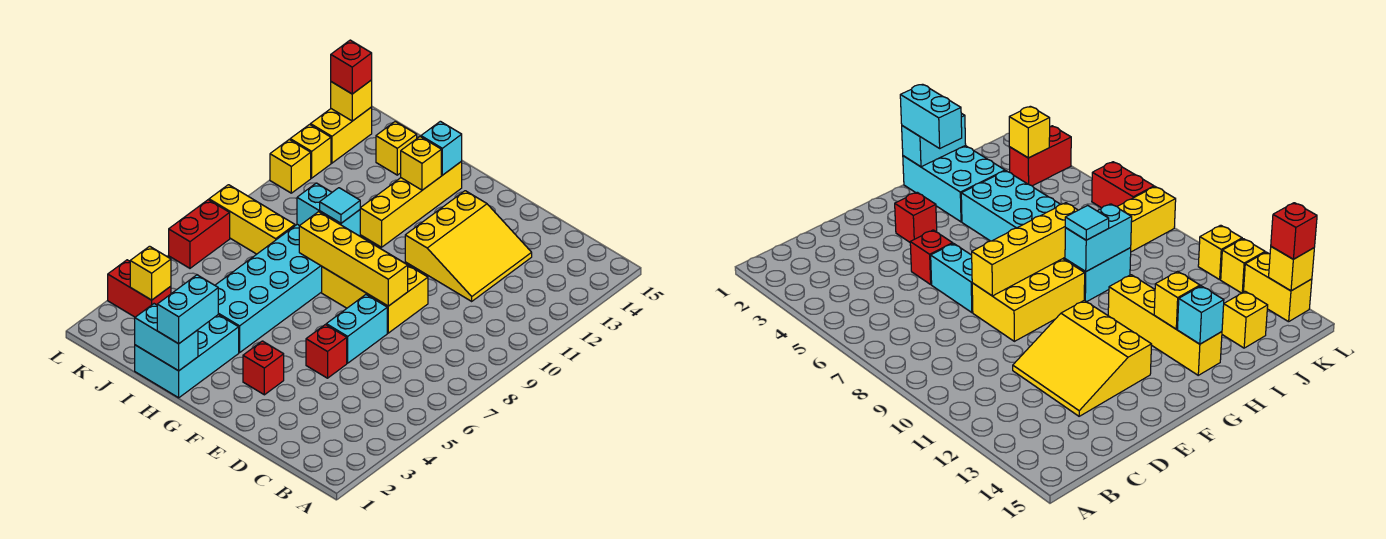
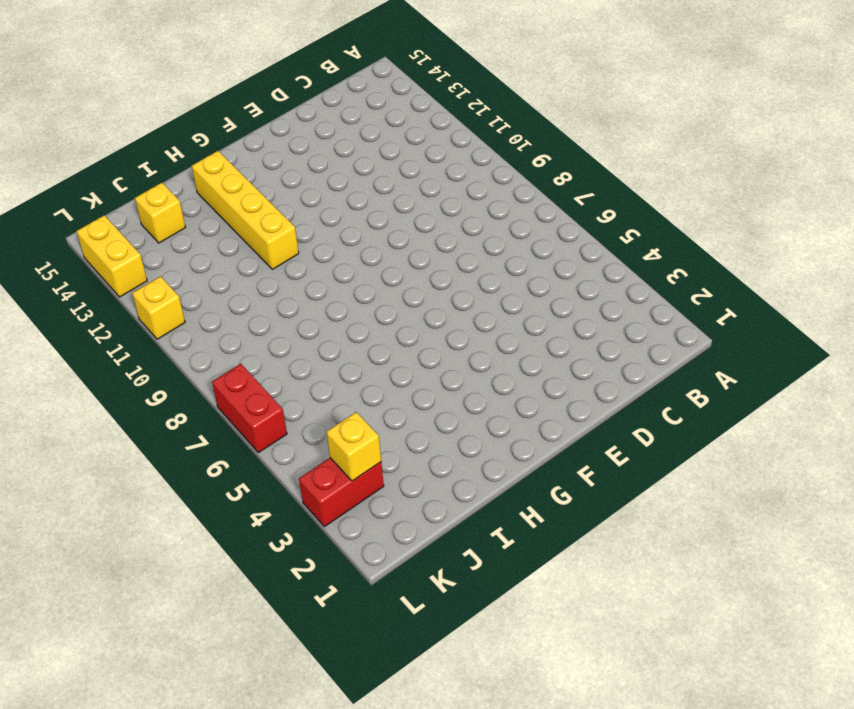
none -> yellow slope D11:F13 level 1 top F
none -> red brick E5 level 1
none -> cyan brick E6:E7 level 1

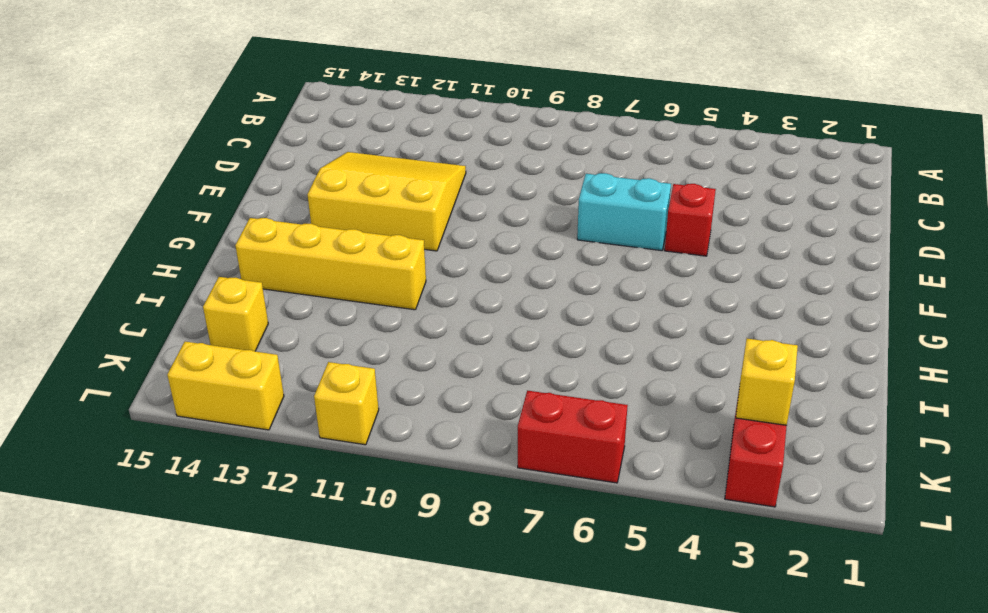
none -> yellow brick E8:G9 level 1
none -> red brick F3 level 1
none -> cyan brick H1:I3 level 1

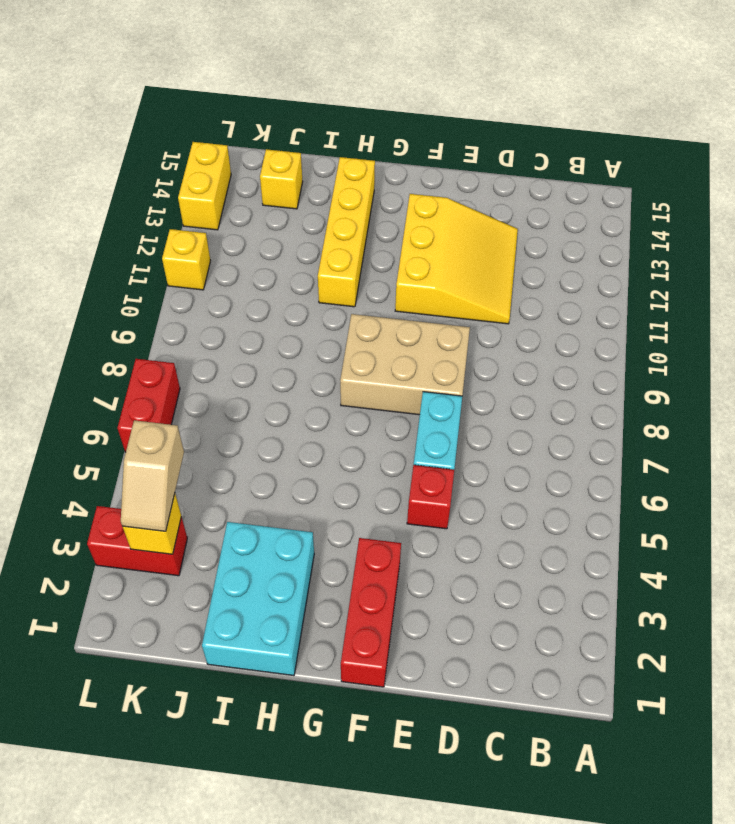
tan brick E8:G9 level 1 -> yellow brick E8:G9 level 1
red brick F1:F3 level 1 -> red brick F3 level 1
tan slope K3:K4 level 3 top 4 -> none
none -> cyan brick H4:I9 level 1
none -> yellow brick J8:L8 level 1
none -> yellow brick L12 level 1

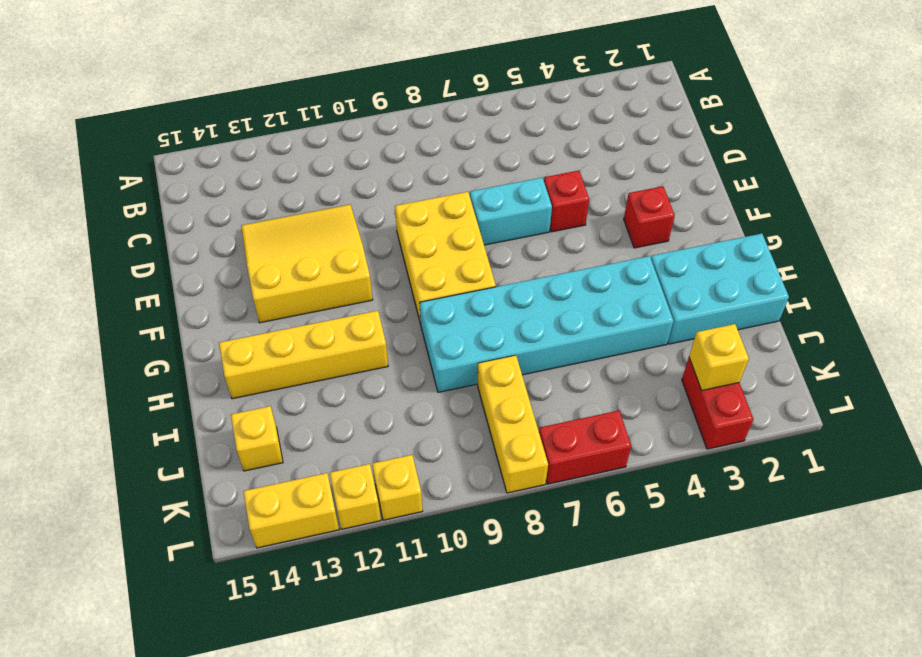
none -> yellow brick E8:H8 level 2
none -> cyan brick H1:I1 level 2
none -> cyan brick H9:I9 level 2

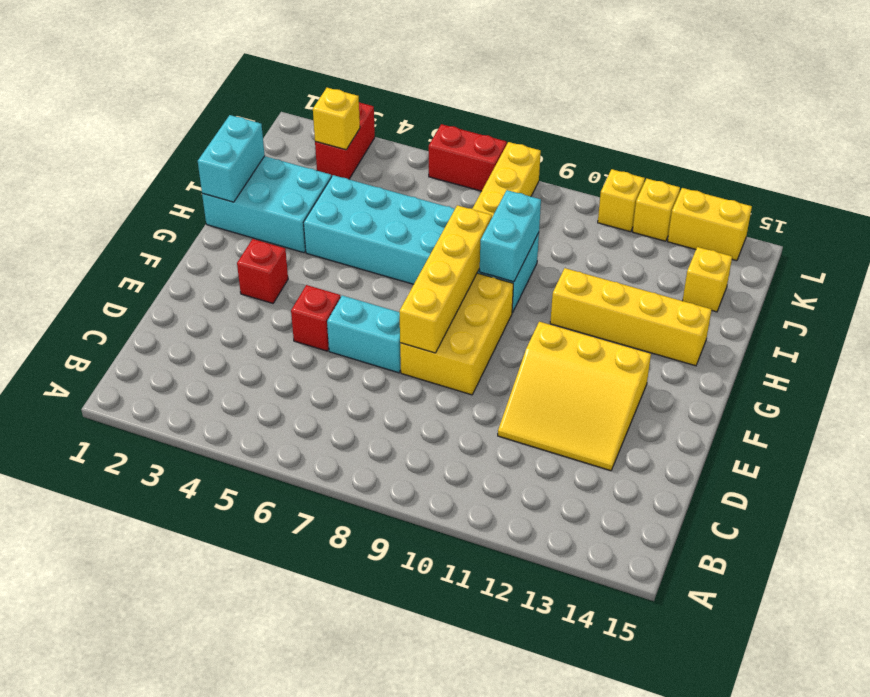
none -> yellow brick H13 level 2
none -> cyan brick H14 level 2
none -> yellow brick L14 level 2

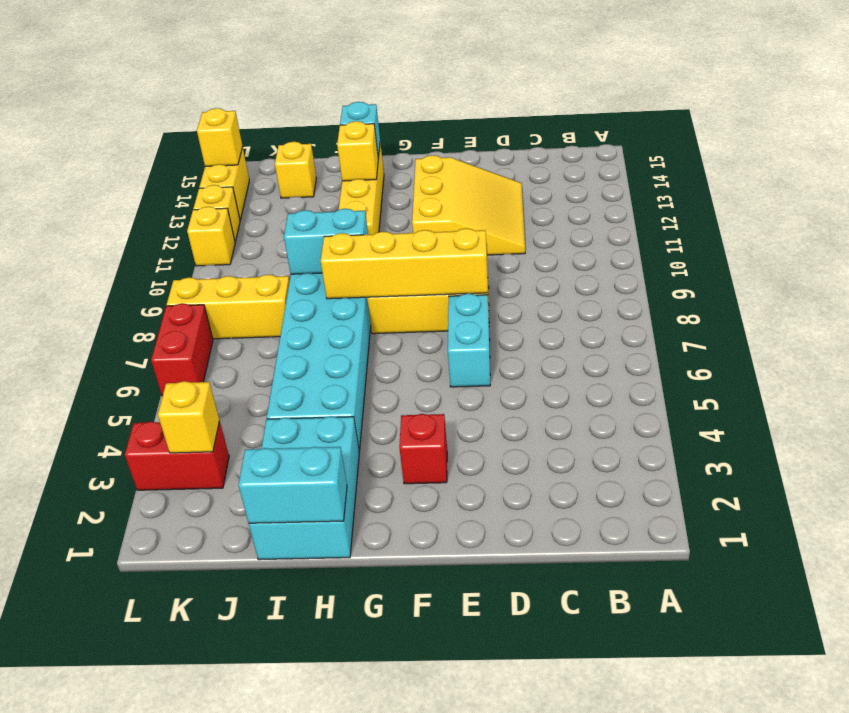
none -> red brick E5 level 1
none -> cyan brick H1:H2 level 3
none -> cyan tile H9 level 3

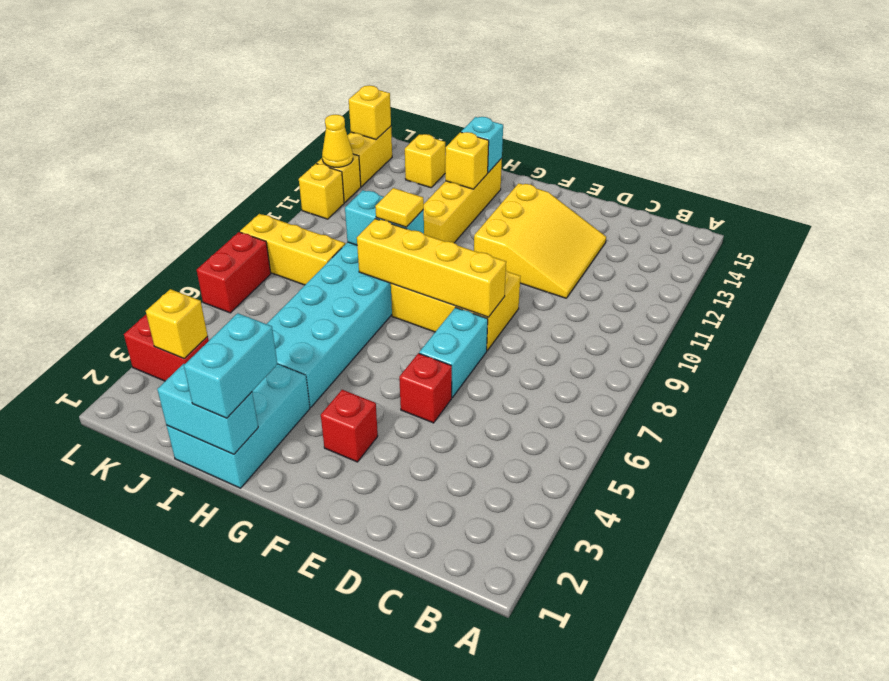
yellow tile H9 level 3 -> cyan tile H9 level 3
yellow cone L12 level 2 -> none
none -> red brick L14 level 3

